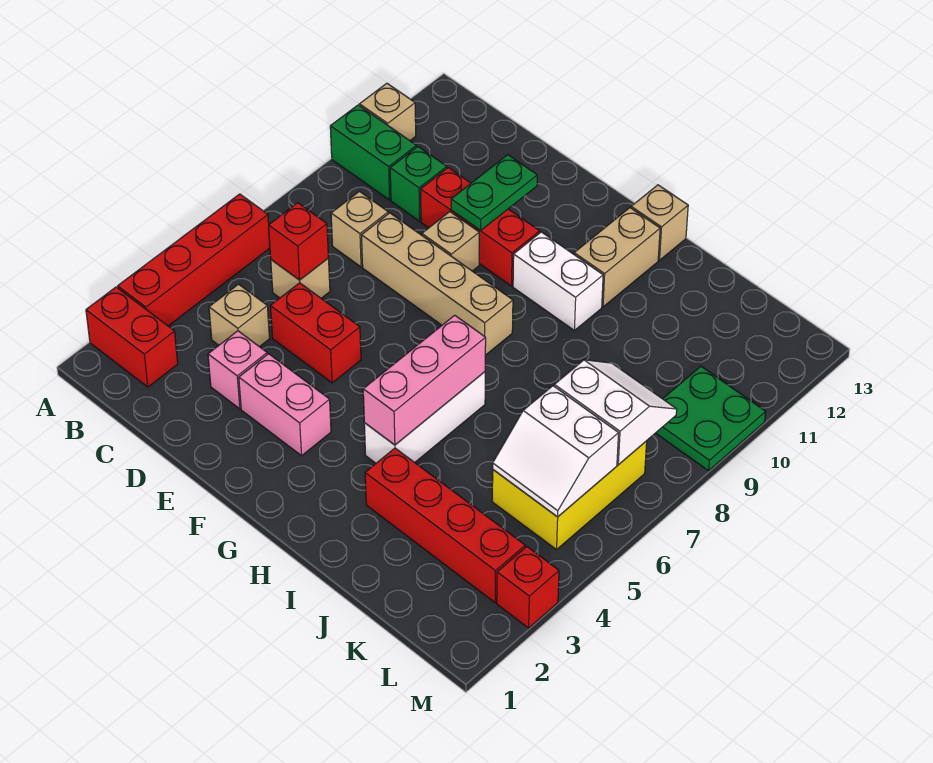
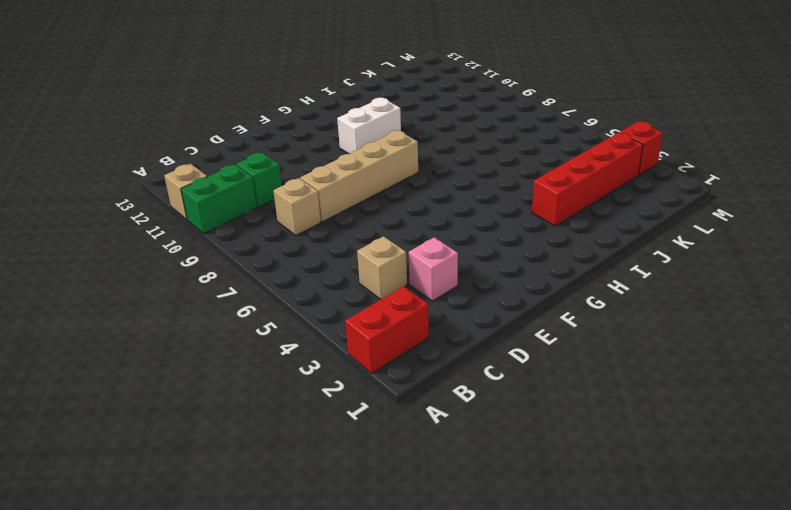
none -> red brick A3:A6 level 1
none -> tan brick C6 level 1
none -> red brick D5:E5 level 1

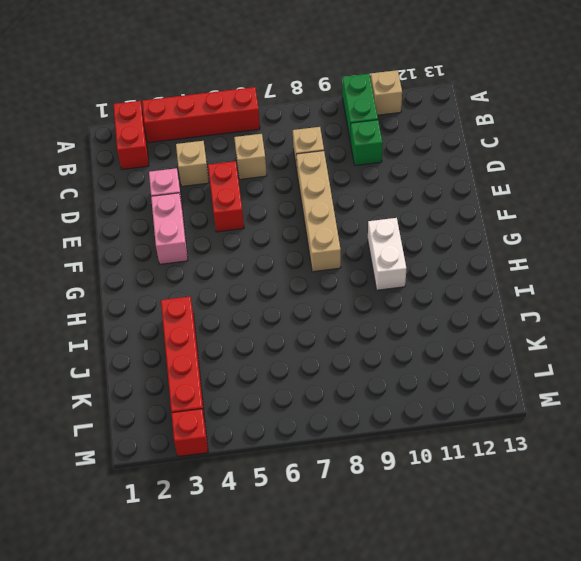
none -> red brick D10:F10 level 1
none -> tan brick E9 level 1
none -> white brick H4:H6 level 1

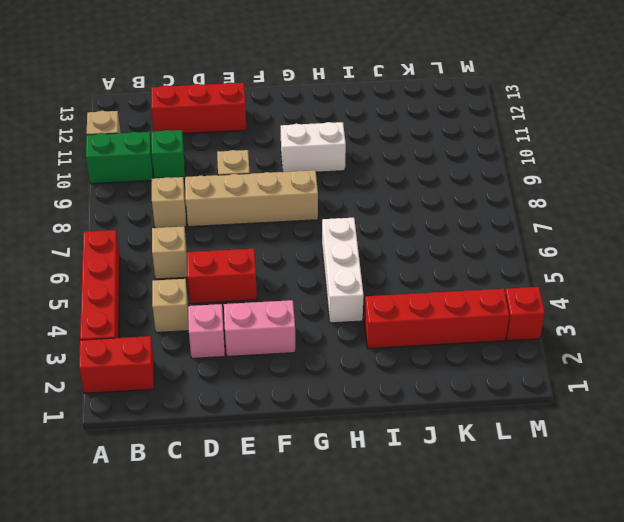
red brick C12:E12 level 1 -> red brick D10:F10 level 1
none -> tan brick H11:H12 level 1
none -> tan brick H13 level 1
none -> yellow brick K5:L7 level 1

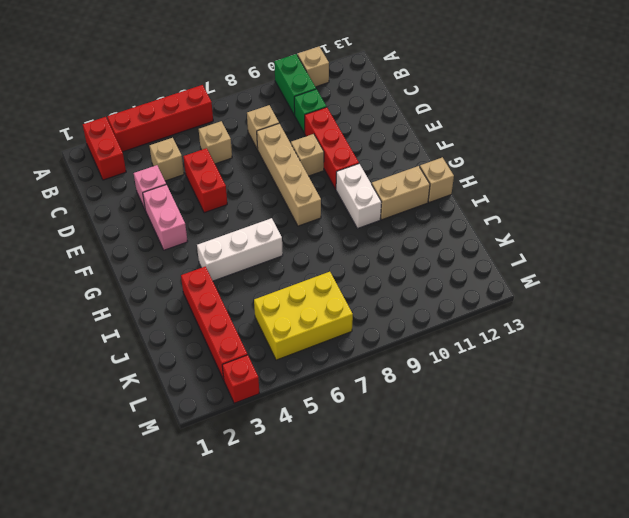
none -> green plate L9:M10 level 1
none -> red brick C6 level 2
none -> green plate E10:E11 level 2

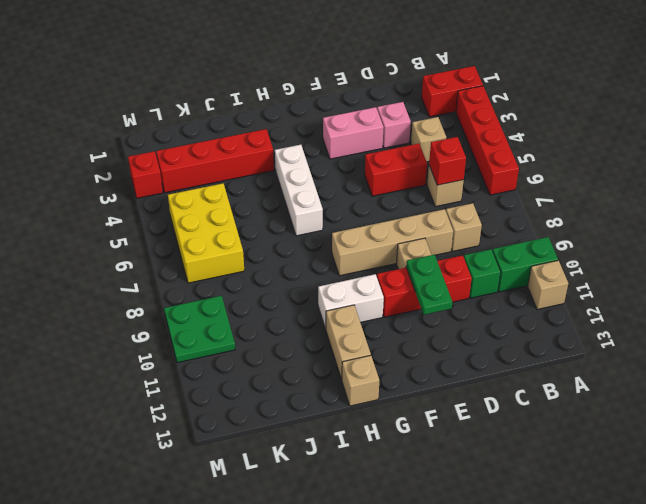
none -> pink brick H4:H6 level 2
none -> white slope K5:L6 level 2 top 6
none -> white slope K7:L8 level 2 top 7

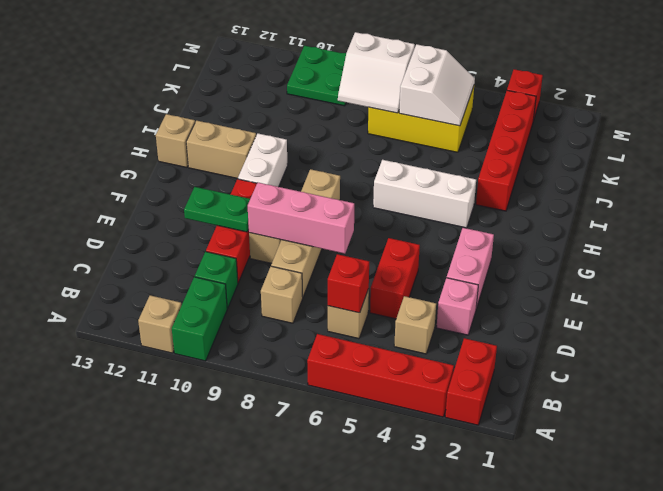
pink brick E7:E9 level 2 -> pink brick H4:H6 level 2
white slope K7:L8 level 2 top L -> white slope K7:L8 level 2 top 7

